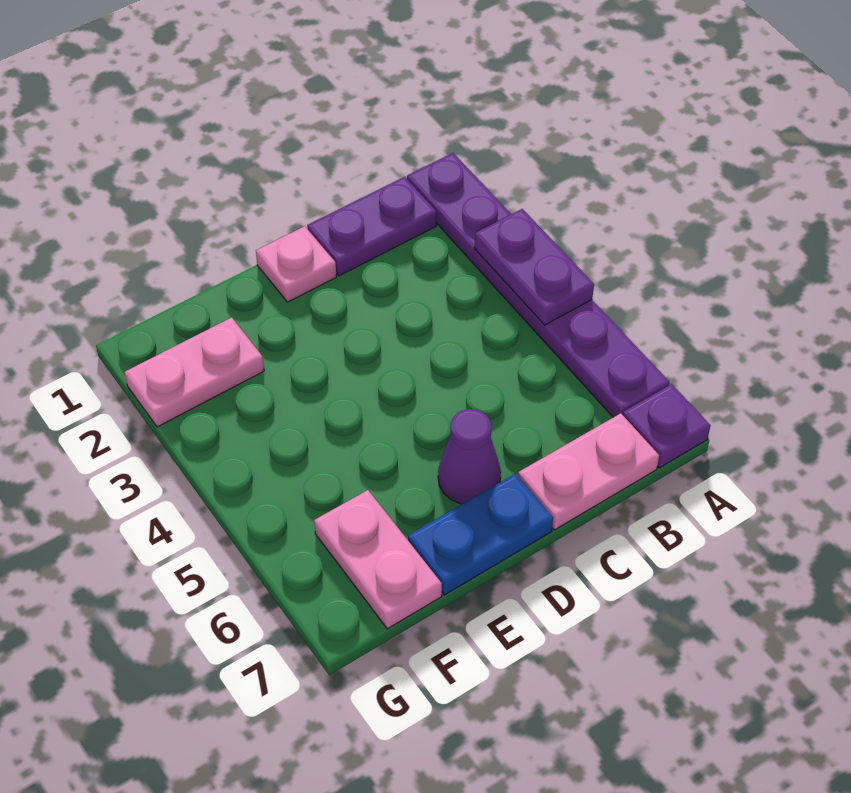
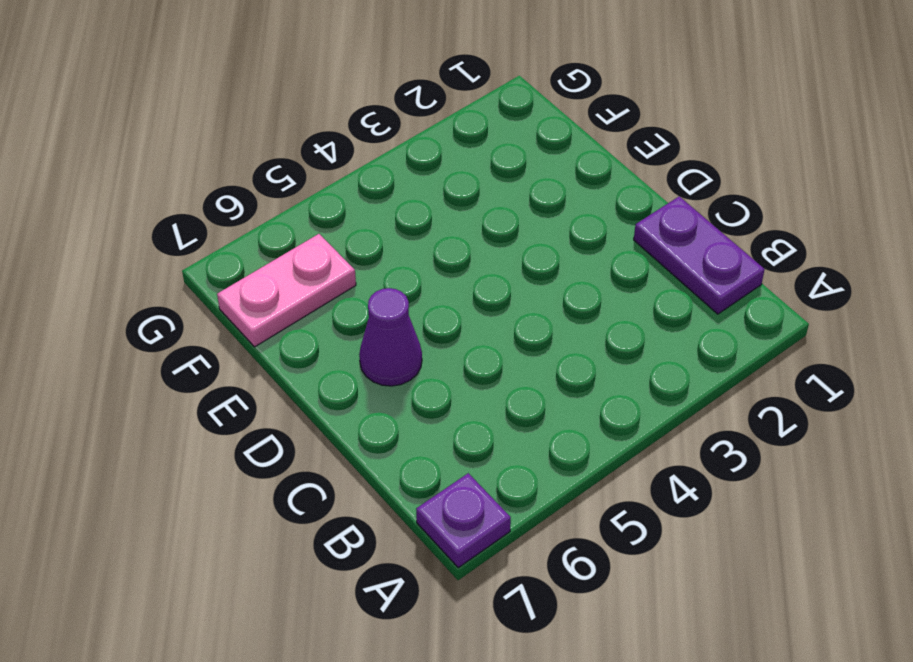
none -> purple plate A1:A6 level 1
none -> pink plate B7:C7 level 1

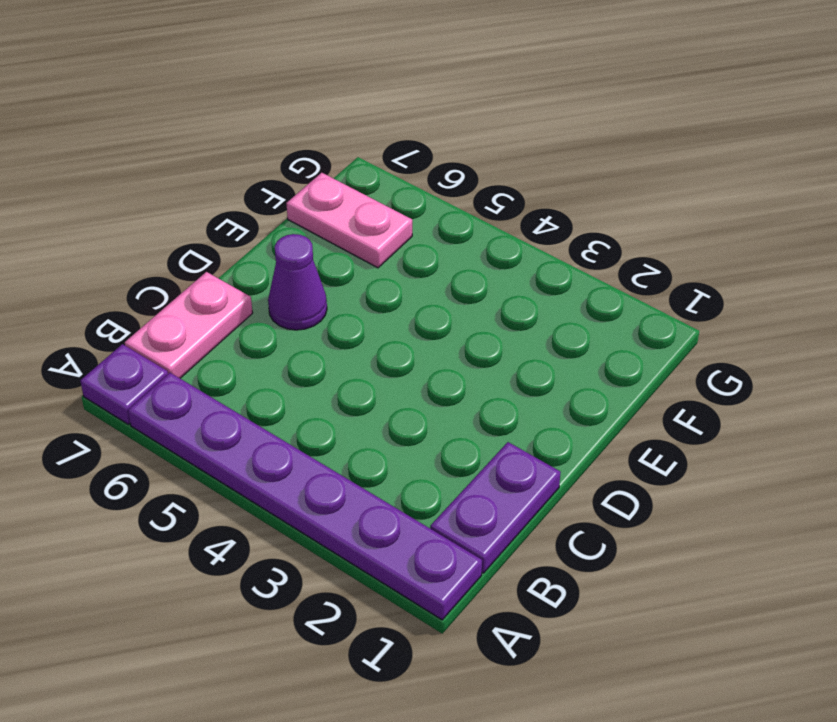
none -> pink plate D1 level 1
none -> blue plate D7:E7 level 1

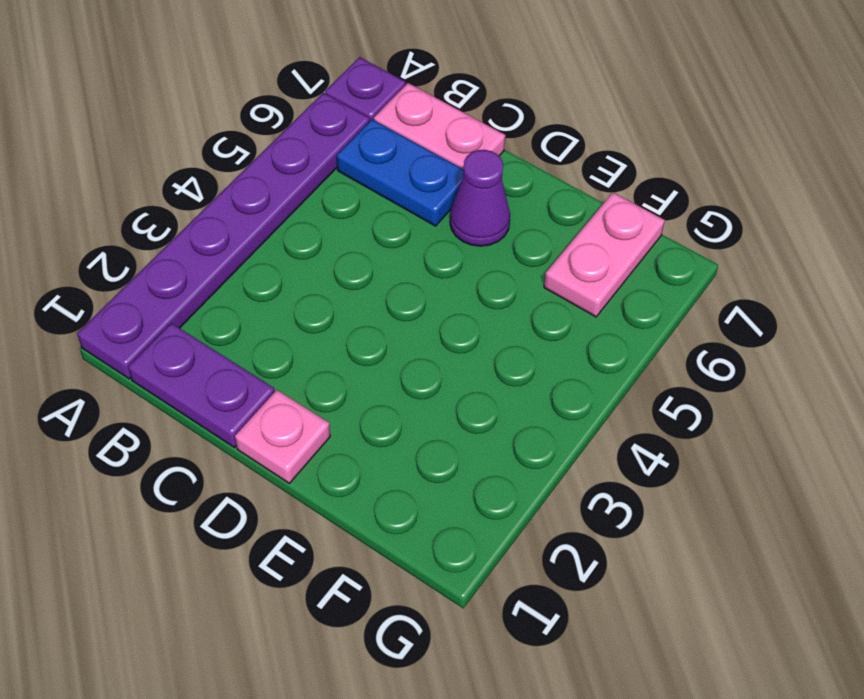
blue plate B6:C6 level 1 -> blue plate D7:E7 level 1
none -> pink plate F2:G2 level 1
none -> purple plate A3:A4 level 2

